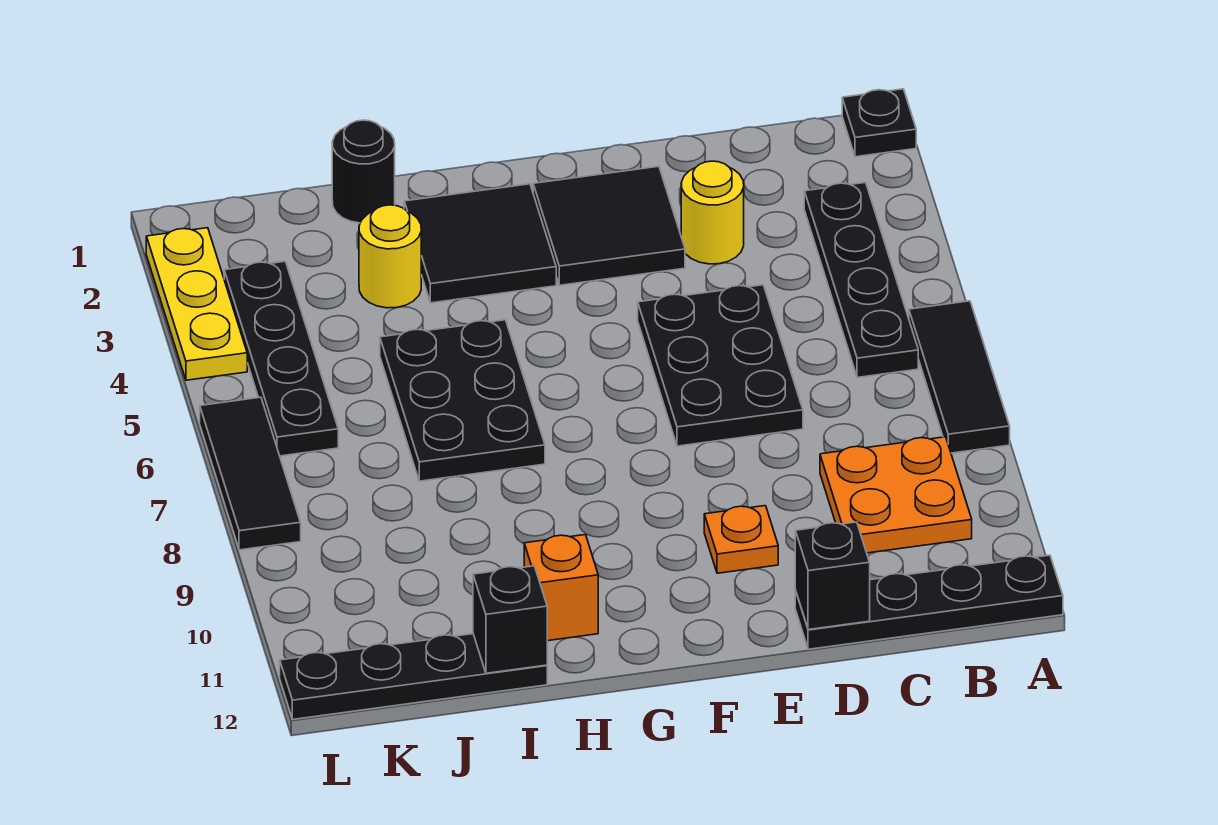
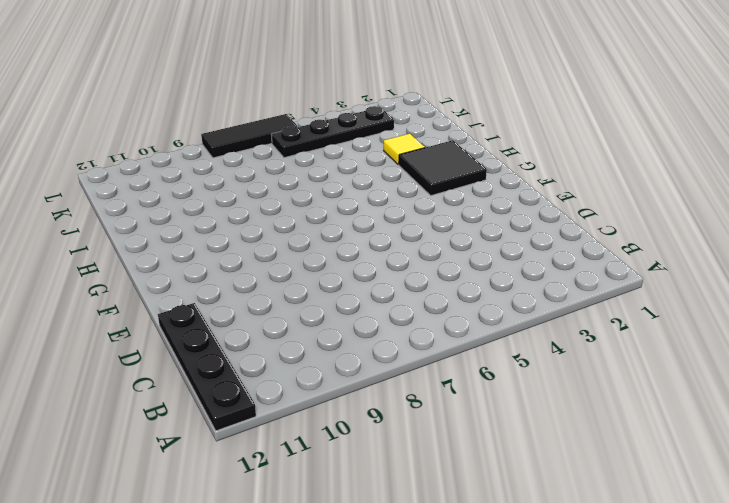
yellow tile I3 level 1 -> yellow round brick I3 level 1
none -> black plate A1 level 1
none -> black tile A6:A8 level 1
none -> black plate B3:B6 level 1

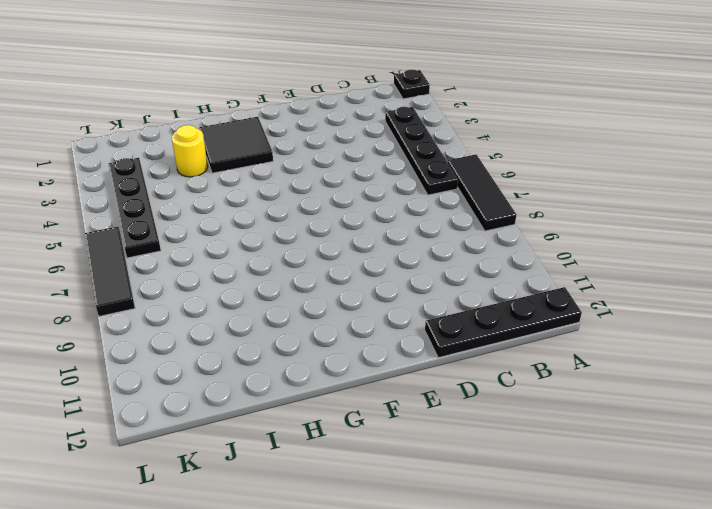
none -> orange plate B9:C10 level 1
none -> yellow round brick D3 level 1
none -> black plate D5:E7 level 1

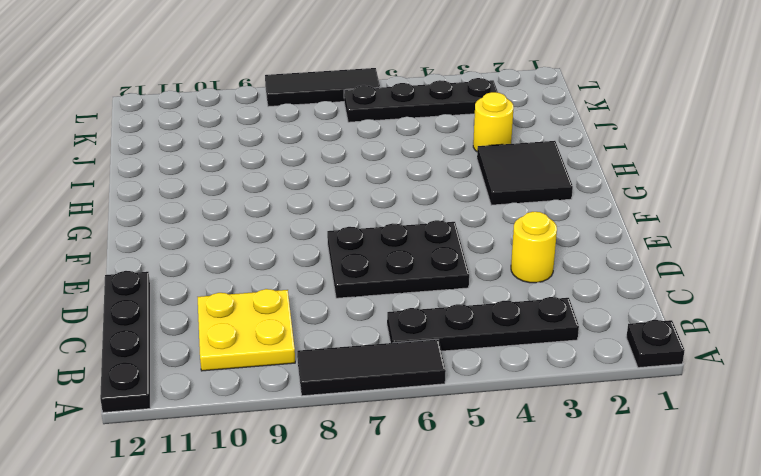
yellow plate B9:C10 level 1 -> orange plate B9:C10 level 1
none -> black tile E2:F3 level 1
none -> orange plate E10 level 1
none -> black plate H5:I7 level 1

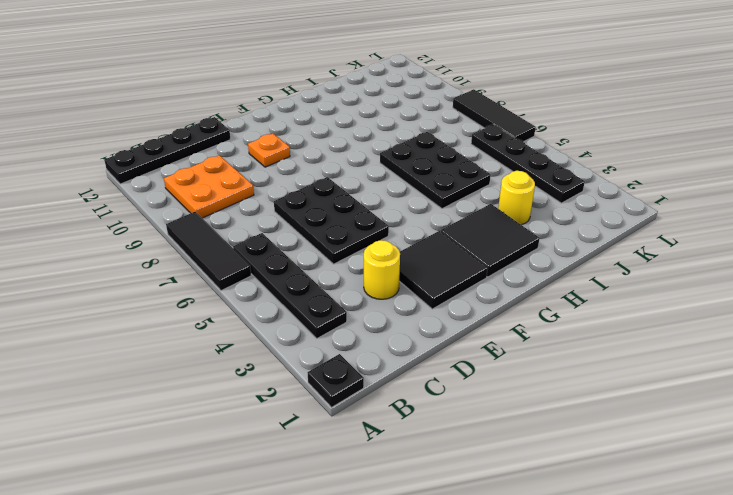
none -> orange brick H11 level 1
none -> black round brick I1 level 1
none -> black plate I12:L12 level 1

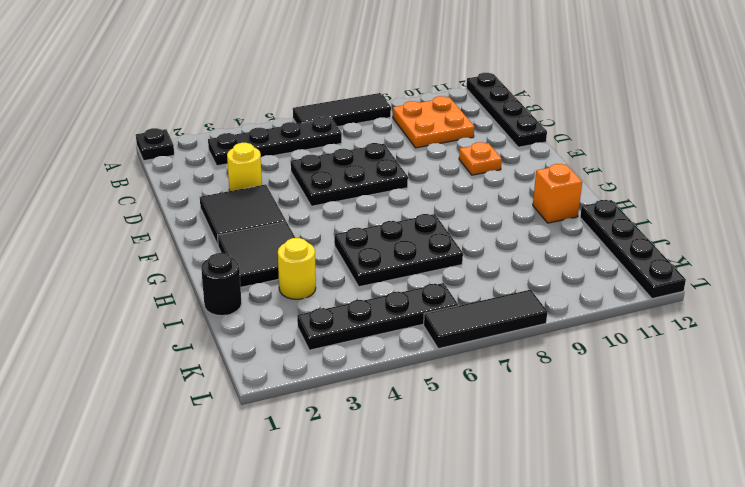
none -> yellow plate L2:L4 level 1
none -> black brick D12 level 2
none -> black brick I12 level 2

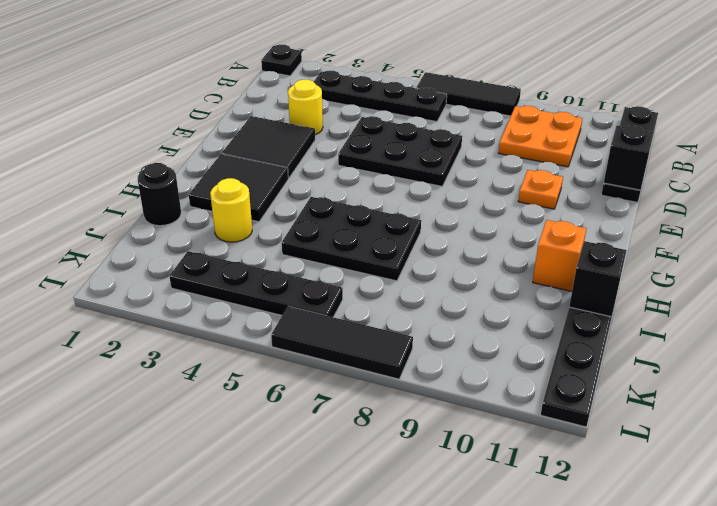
none -> yellow plate L2:L4 level 1

